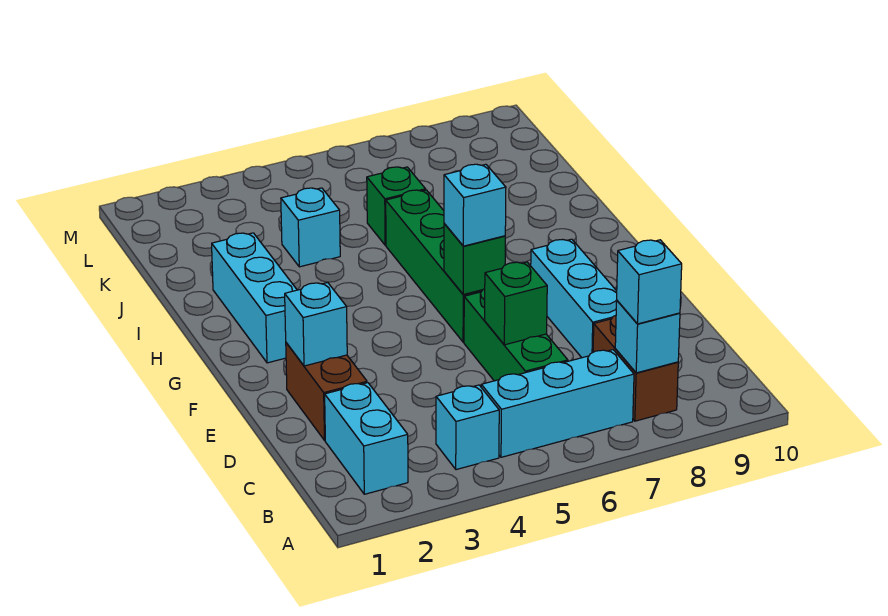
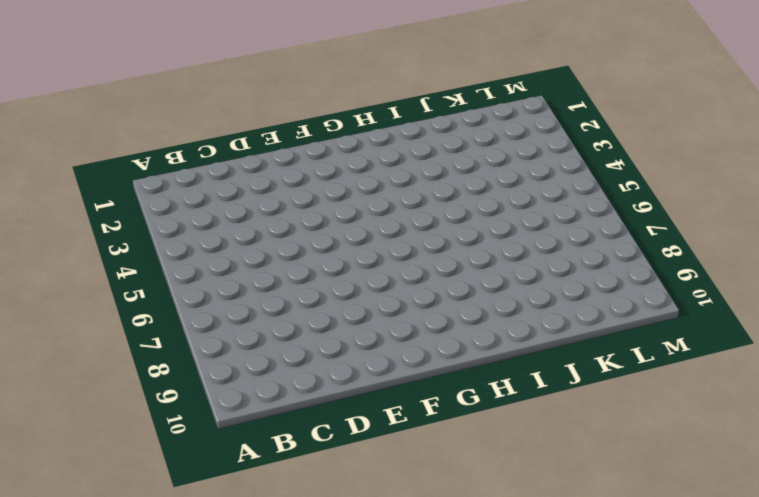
none -> cyan brick B2:C2 level 1
none -> cyan brick B4 level 1
none -> cyan brick B5:B7 level 1

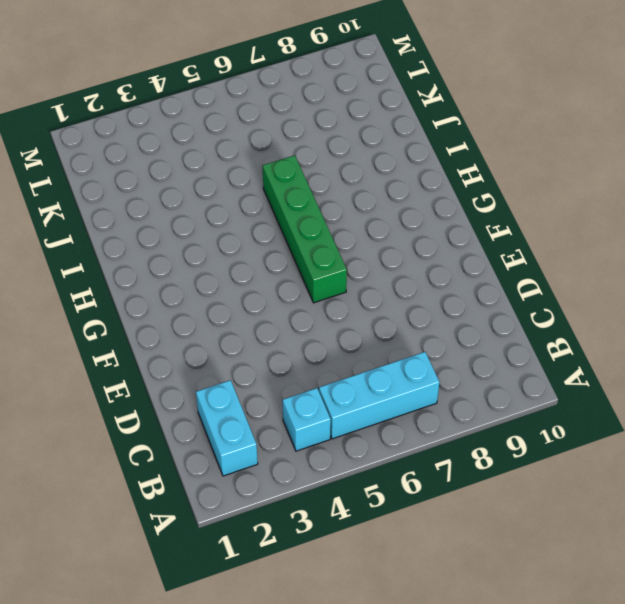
none -> brown brick B8:C8 level 1
none -> green brick C6:E6 level 1
none -> brown brick D2:E2 level 1

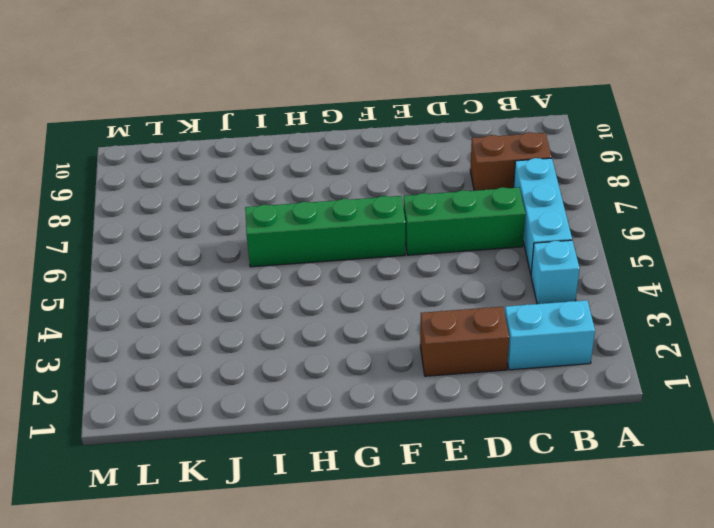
none -> cyan brick D8:F8 level 1
none -> cyan brick G2:I2 level 1
none -> cyan brick J4 level 1

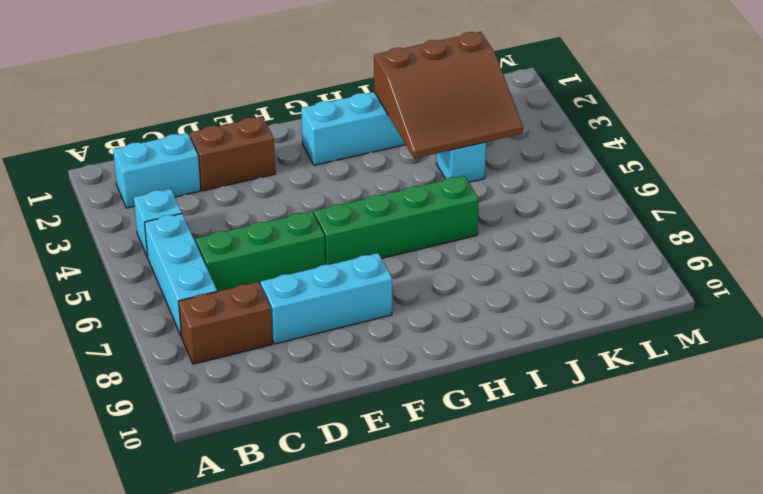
brown slope I2:K4 level 2 top 2 -> none
none -> green brick J6 level 1
none -> cyan brick B8 level 2
none -> green brick D6 level 2

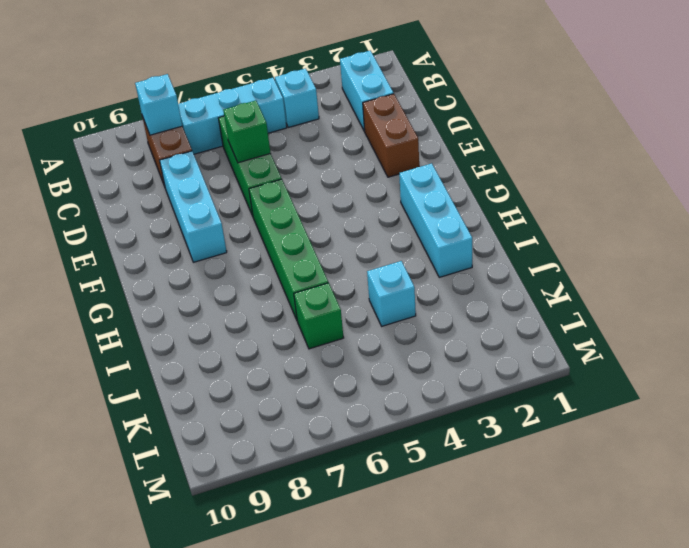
none -> cyan brick E2 level 2
none -> green brick F6 level 2
none -> cyan brick B8 level 3

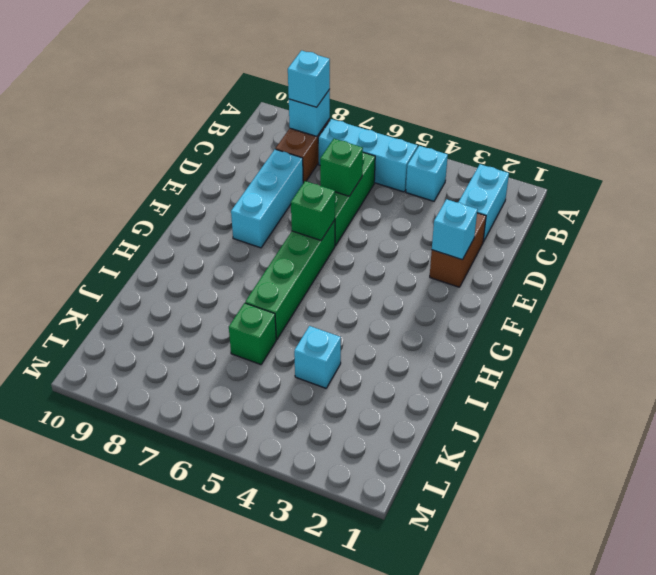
none -> cyan brick G2:I2 level 1
none -> cyan brick F6 level 3

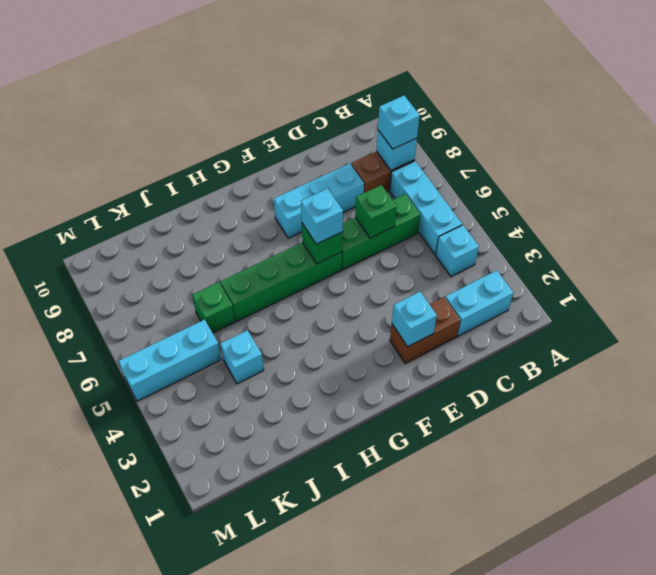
cyan brick K5:M5 level 1 -> cyan brick G2:I2 level 1

